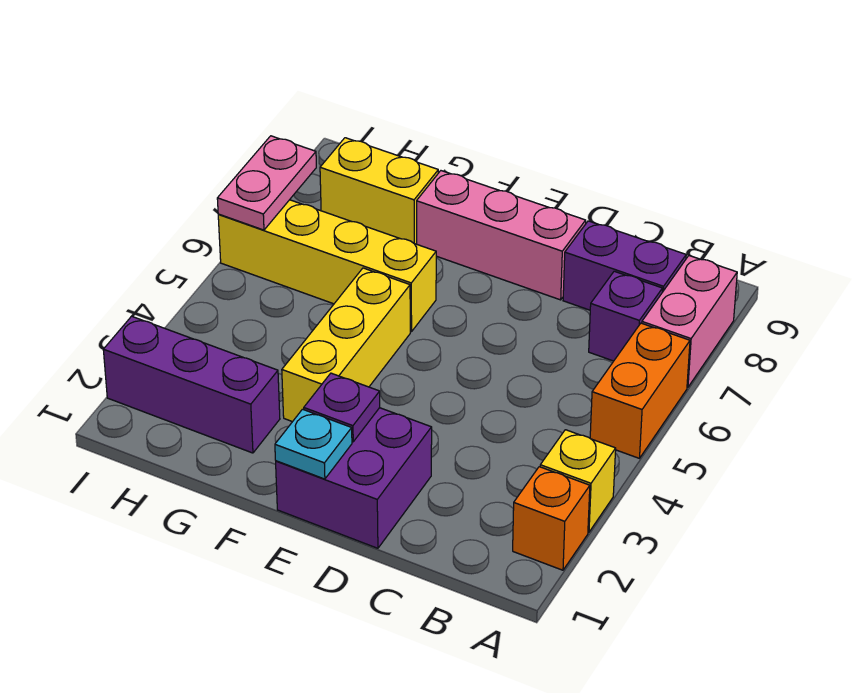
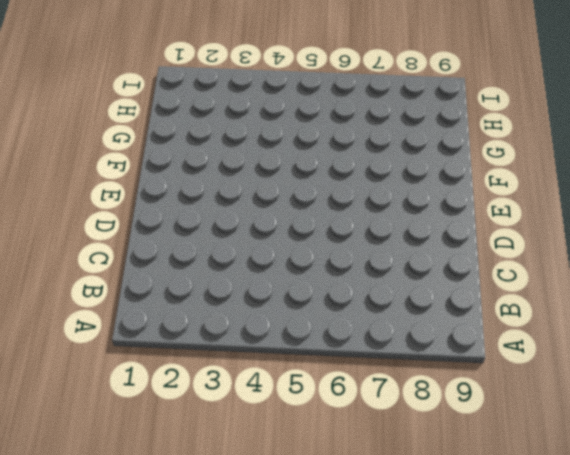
none -> orange brick A2 level 1
none -> yellow brick A3 level 1
none -> orange brick A5:A6 level 1

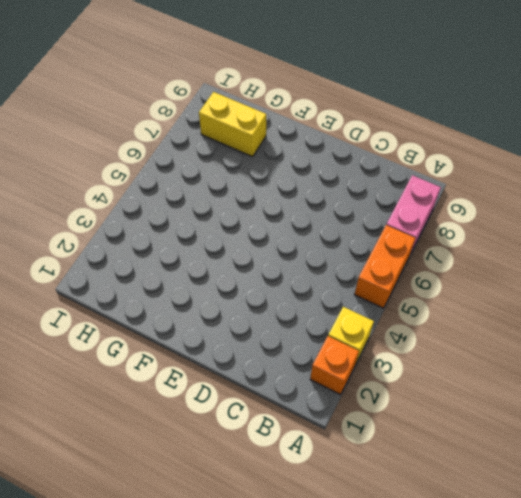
none -> purple brick B7 level 1
none -> purple brick B8:C8 level 1
none -> purple brick D1:E2 level 1

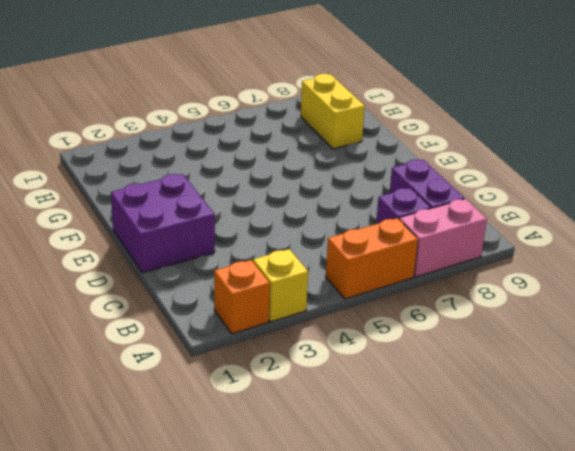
none -> pink brick D8:F8 level 1
none -> yellow brick F3:F5 level 1
none -> yellow brick F6:I6 level 1

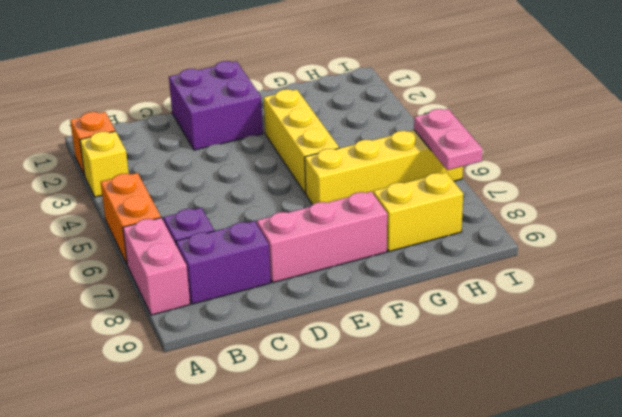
none -> purple brick G2:I2 level 1
none -> cyan plate E1 level 2
none -> purple plate E2 level 2

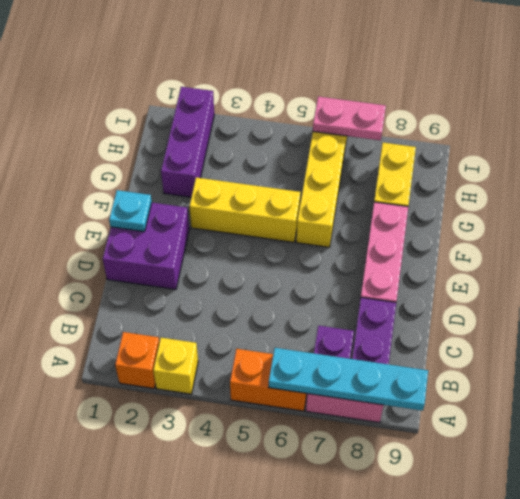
cyan plate A6:A9 level 2 -> none
none -> purple plate E2 level 2

